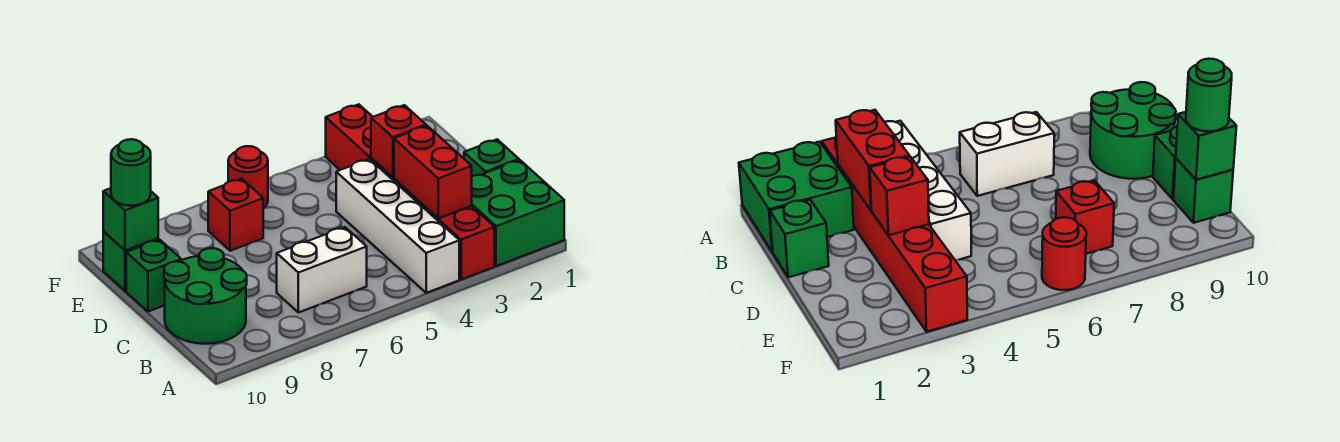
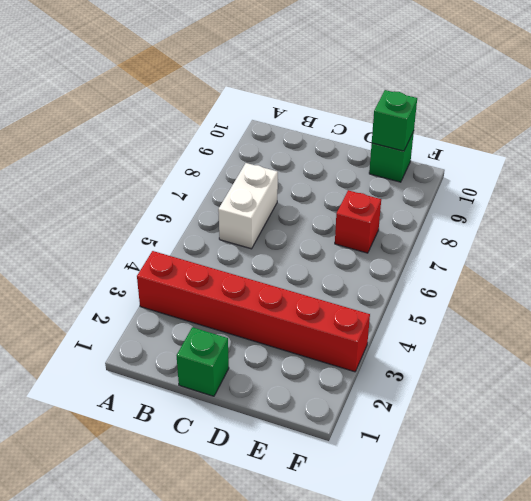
none -> green brick A1:B2 level 1
none -> white brick A4:D4 level 1
none -> green round brick B9:C10 level 1

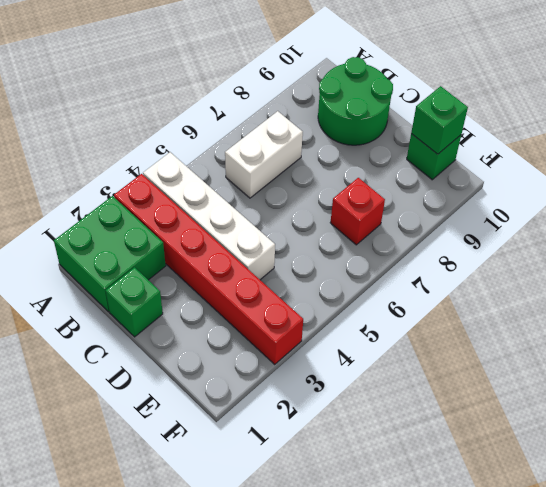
none -> green brick D10 level 1
none -> red round brick F6 level 1
none -> red brick B3:C3 level 2

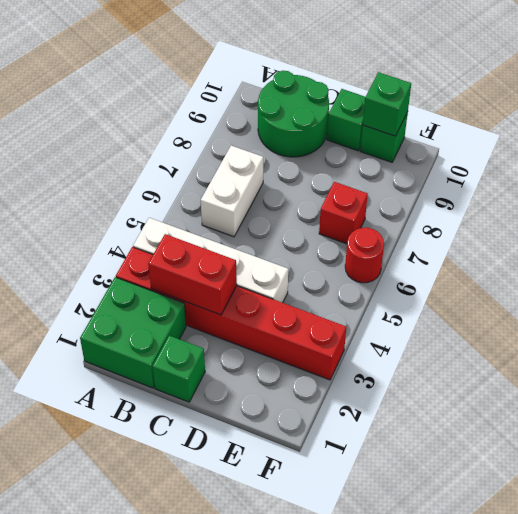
none -> red brick D3 level 2
none -> green round brick E10 level 3

